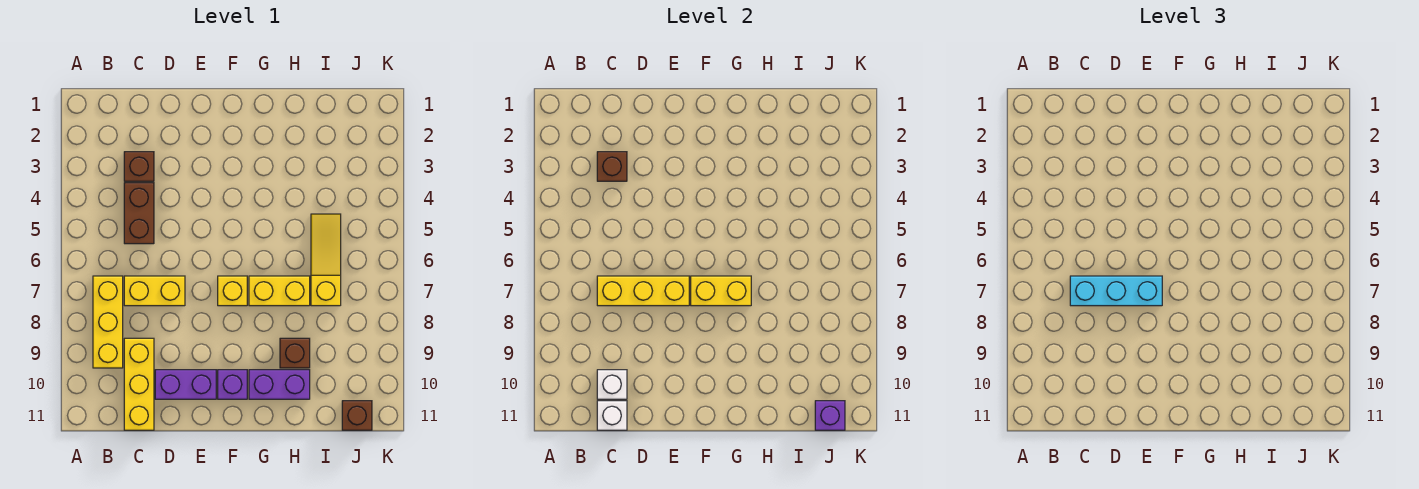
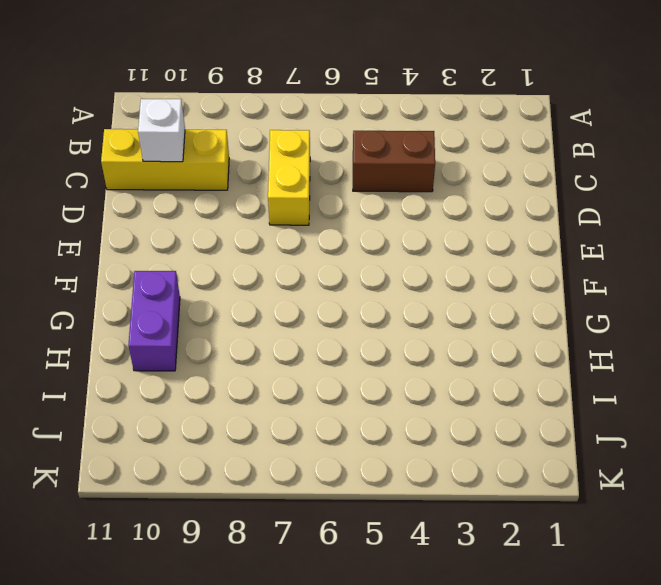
none -> yellow brick B7:B9 level 1
none -> brown brick C3 level 1
none -> purple brick D10:E10 level 1

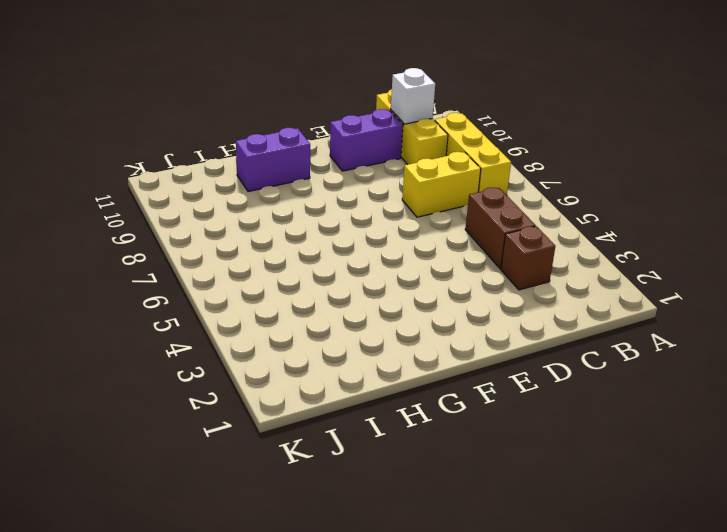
none -> yellow brick F7 level 1
none -> purple brick F10 level 1
none -> yellow brick G7:H7 level 1

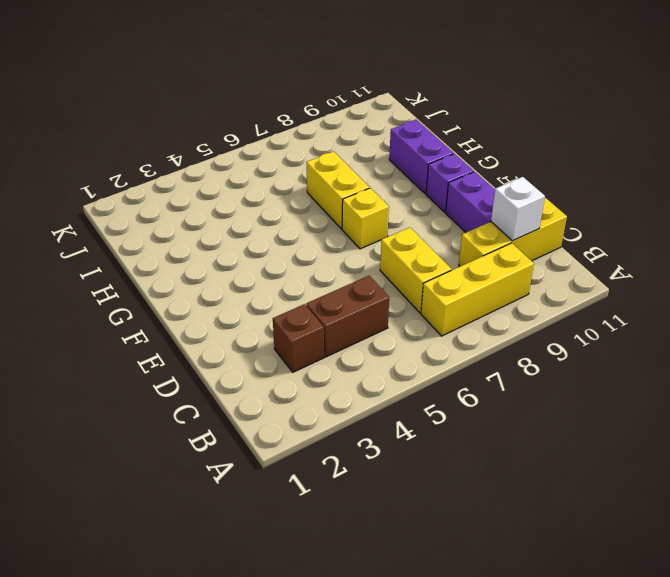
none -> brown brick H9 level 1
none -> yellow slope I5:I7 level 1 top 7
none -> brown brick J11 level 1

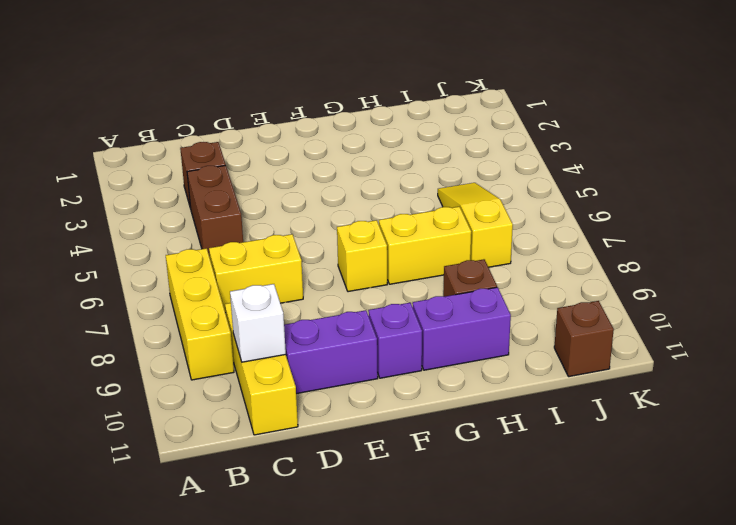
none -> brown brick C3 level 2
none -> yellow brick C7:E7 level 2
none -> white brick C11 level 2

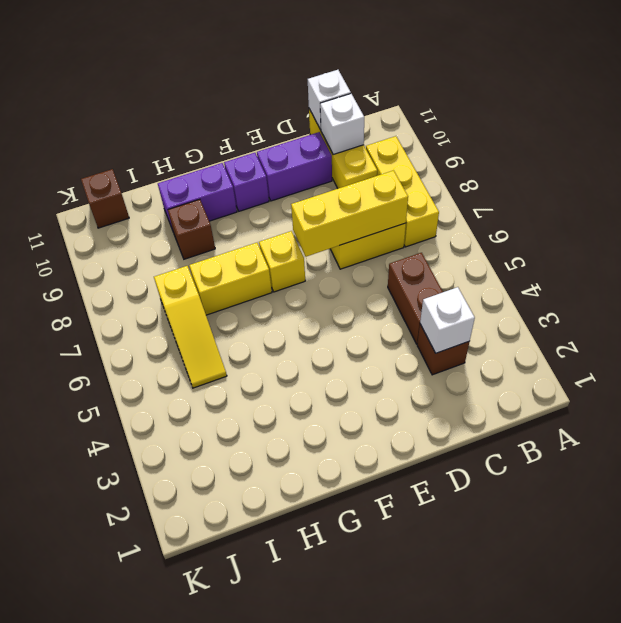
white brick C3 level 2 -> brown brick C3 level 2
none -> yellow brick F7:G7 level 2
none -> purple brick J11 level 2
none -> cyan brick C7:E7 level 3

